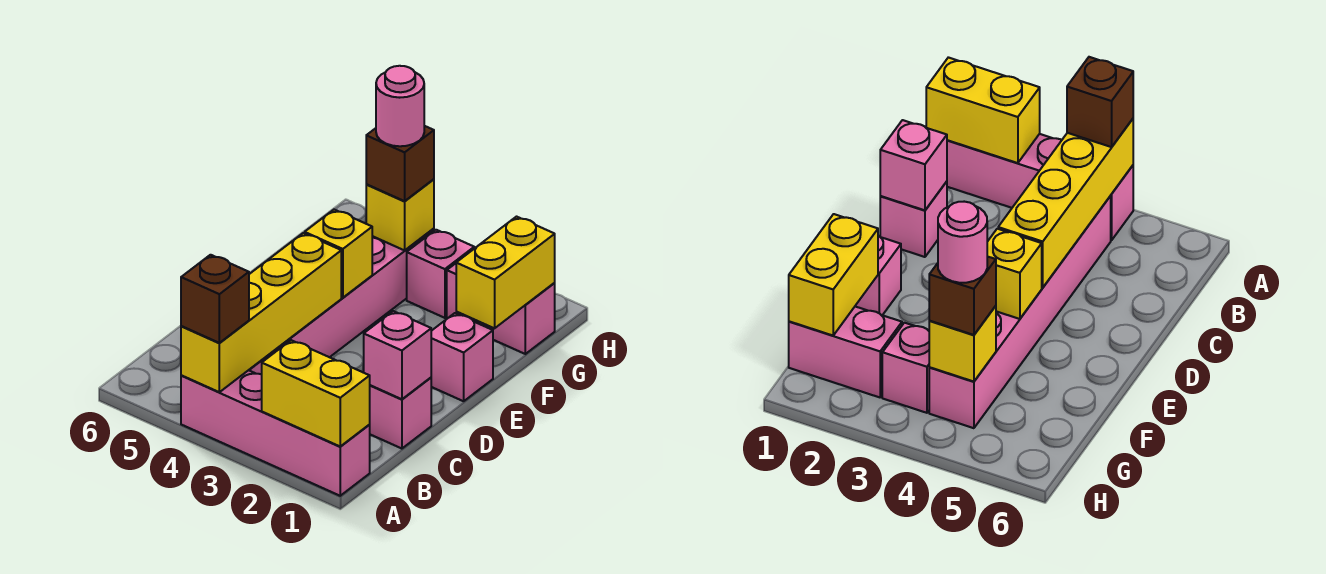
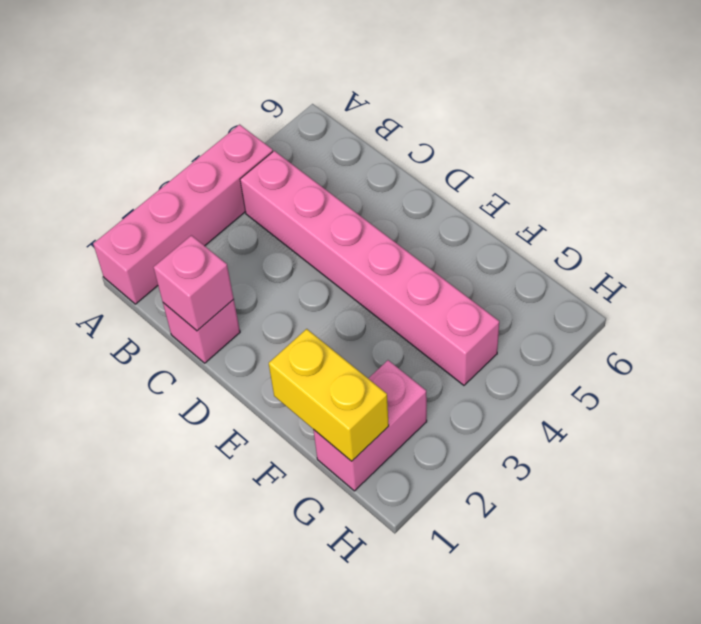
none -> pink brick E1 level 1
none -> pink brick G3 level 1
none -> yellow brick A1:A2 level 2

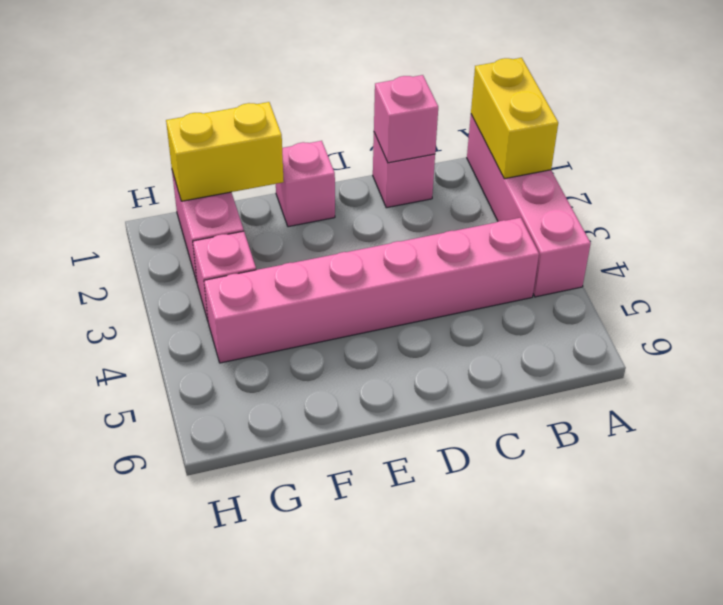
none -> yellow brick A4:D4 level 2
none -> yellow brick E4 level 2
none -> yellow brick G4 level 2

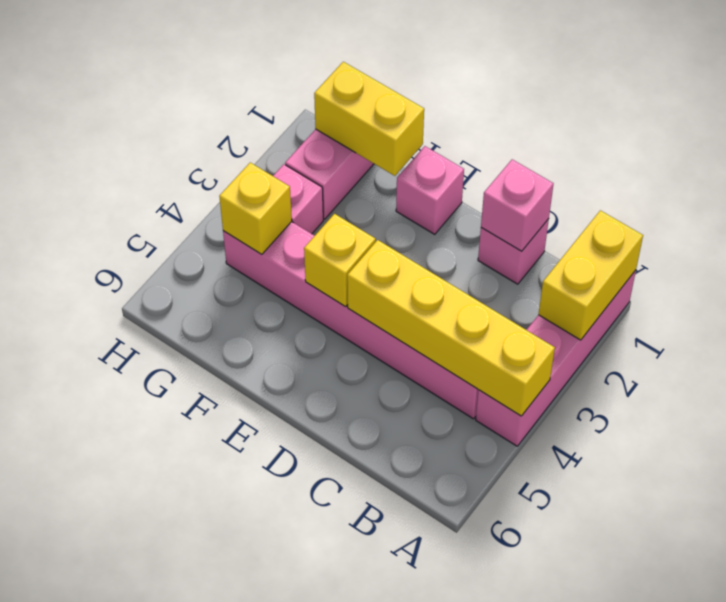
none -> brown brick A4 level 3
none -> brown brick G4 level 3
none -> pink round brick G4 level 4

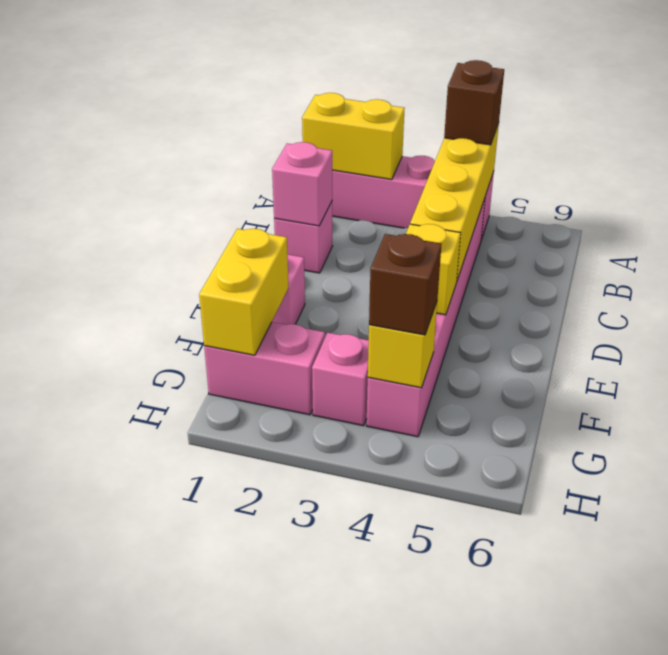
none -> pink round brick G4 level 4

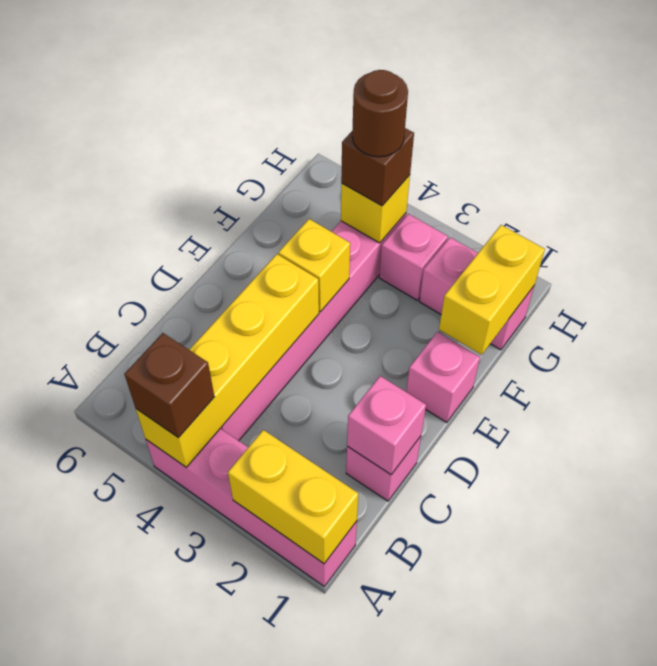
brown round brick G4 level 4 -> pink round brick G4 level 4

